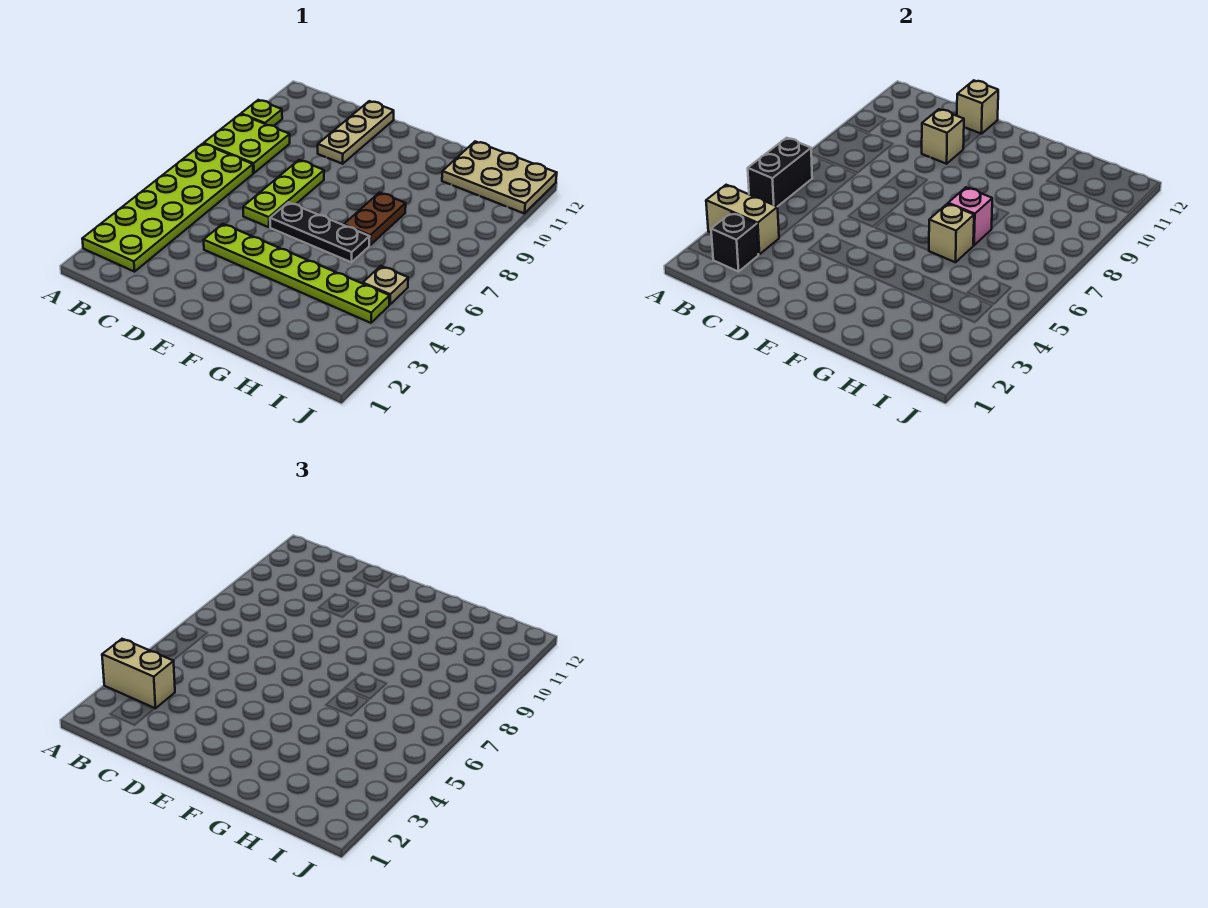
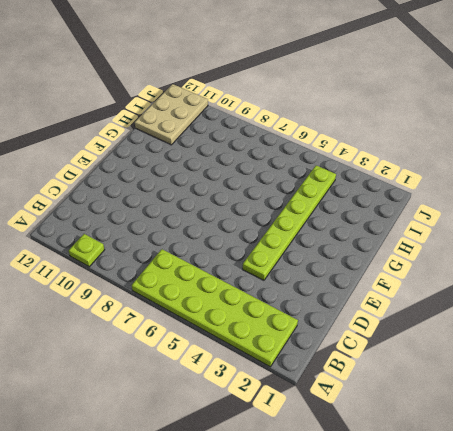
none -> lime plate A8:B9 level 1
none -> lime plate D6:D8 level 1
none -> tan plate D10:D12 level 1

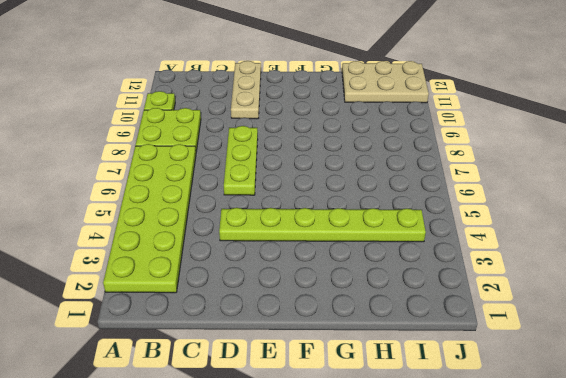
none -> black plate E6:G6 level 1
none -> brown plate G7:G8 level 1
none -> tan plate I5 level 1

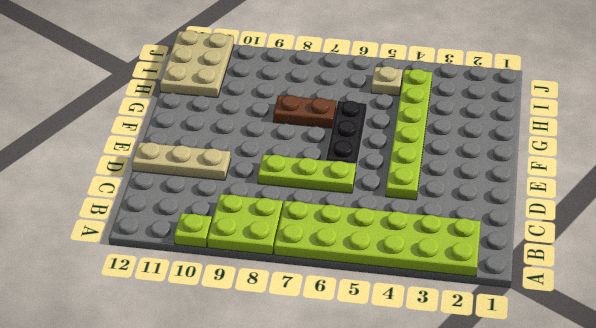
none -> tan brick A3:B3 level 2
none -> black brick A5:A6 level 2
none -> black brick B2 level 2

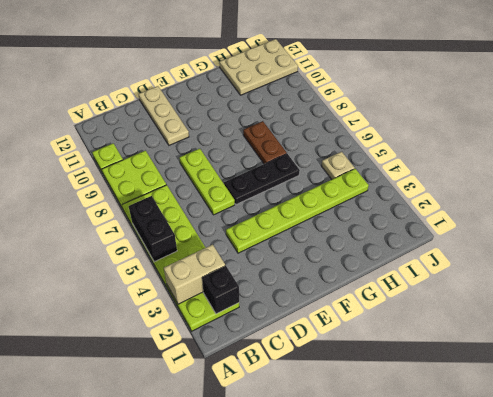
none -> tan brick D10 level 2
none -> tan brick D12 level 2
none -> tan brick G6 level 2

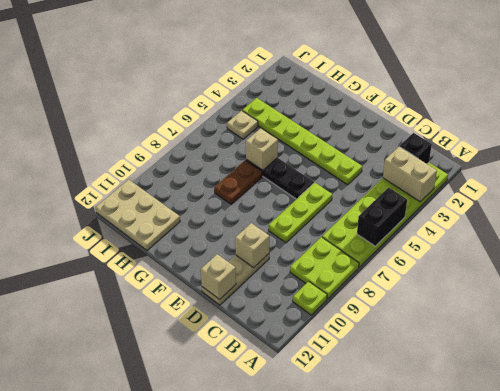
none -> pink brick G7 level 2
none -> tan brick A3:B3 level 3

